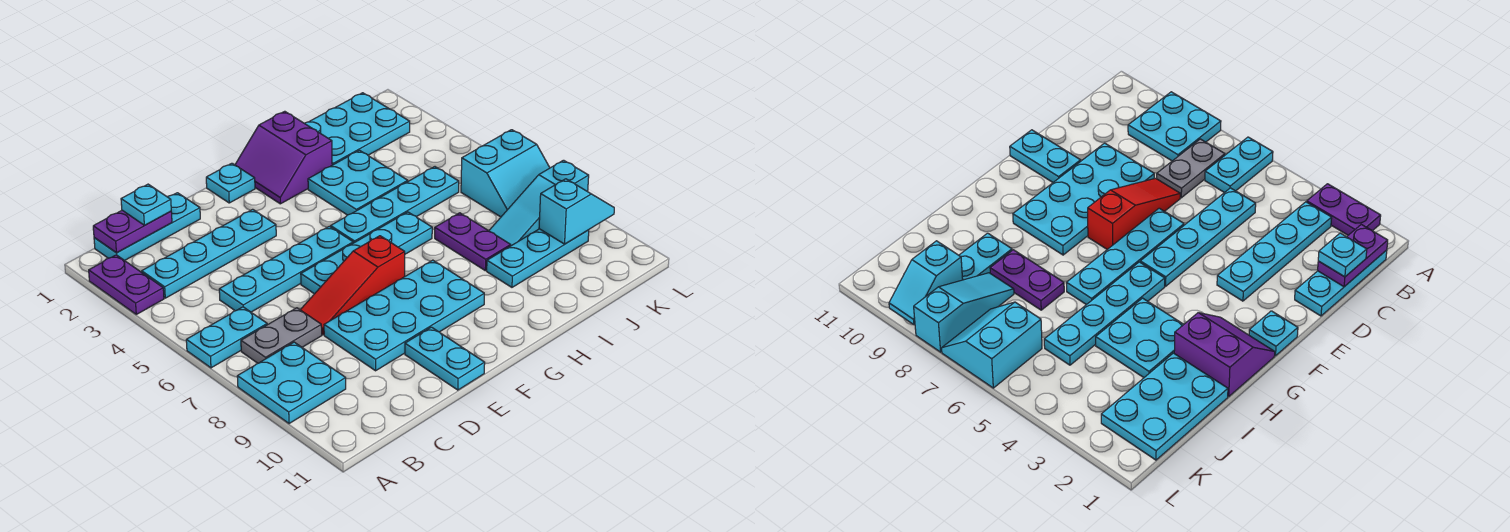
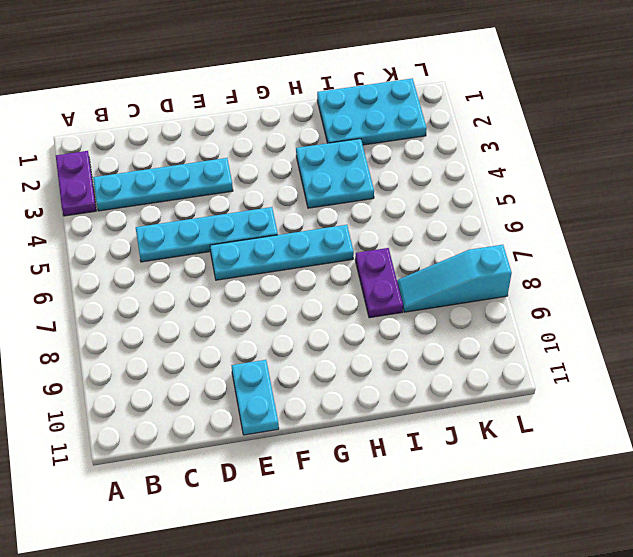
none -> cyan plate A6:B6 level 1
none -> cyan plate A8:B9 level 1
none -> cyan plate B1:D1 level 1

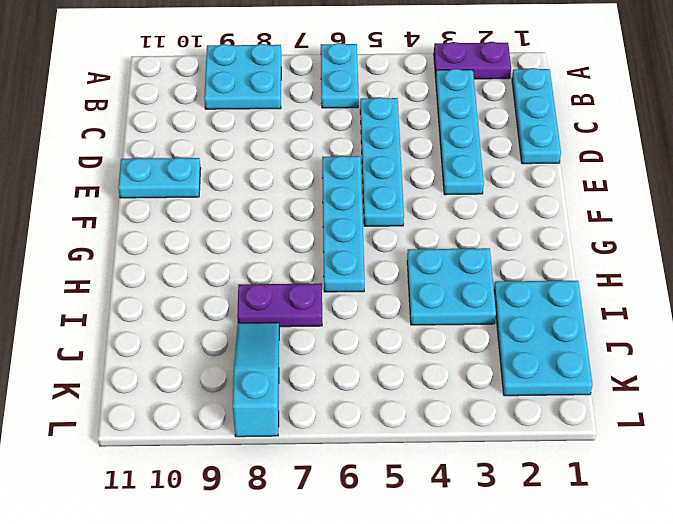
none -> grey plate B7:C7 level 1
none -> red slope D7:F7 level 1 top F
none -> cyan plate D8:G9 level 1

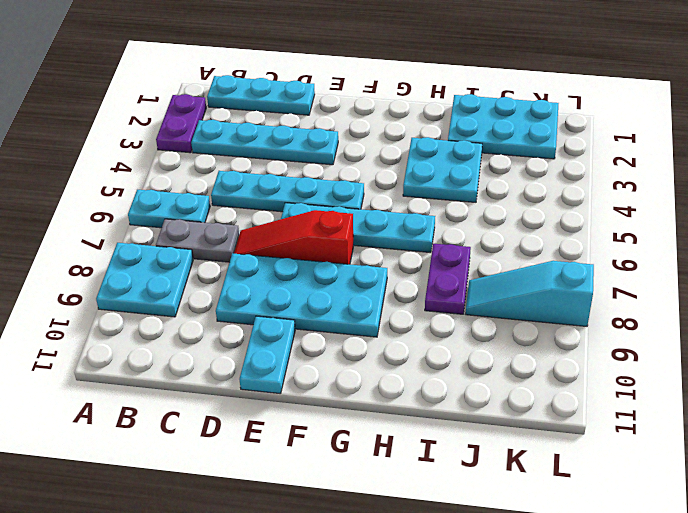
none -> cyan plate F1 level 1
none -> purple slope G1:H2 level 1 top H
none -> cyan plate G5:J5 level 1

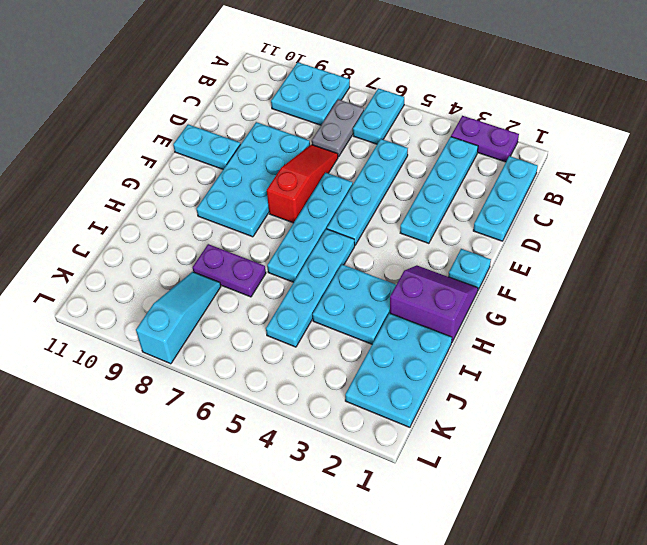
none -> cyan plate I9:K9 level 1
none -> cyan slope K6:L7 level 1 top 6
none -> purple plate B1:C1 level 2

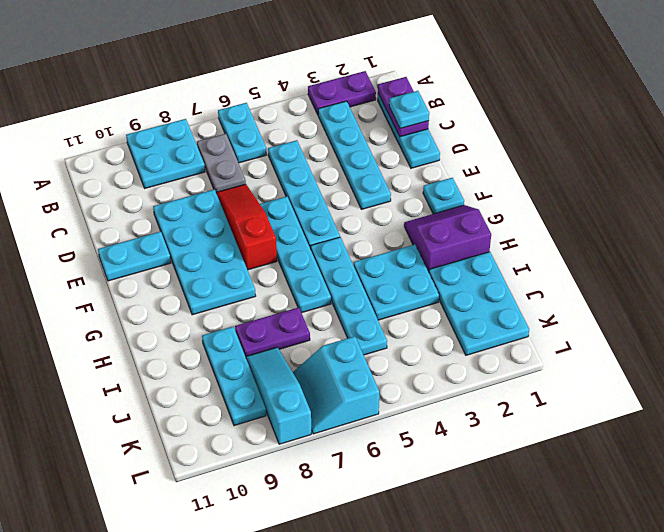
none -> cyan slope K9:L9 level 2 top K

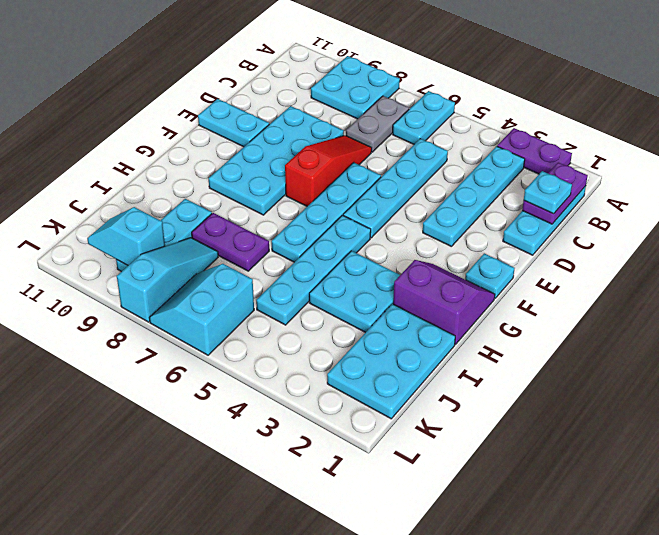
cyan slope K9:K10 level 2 top 9 -> cyan slope K9:L9 level 2 top K

